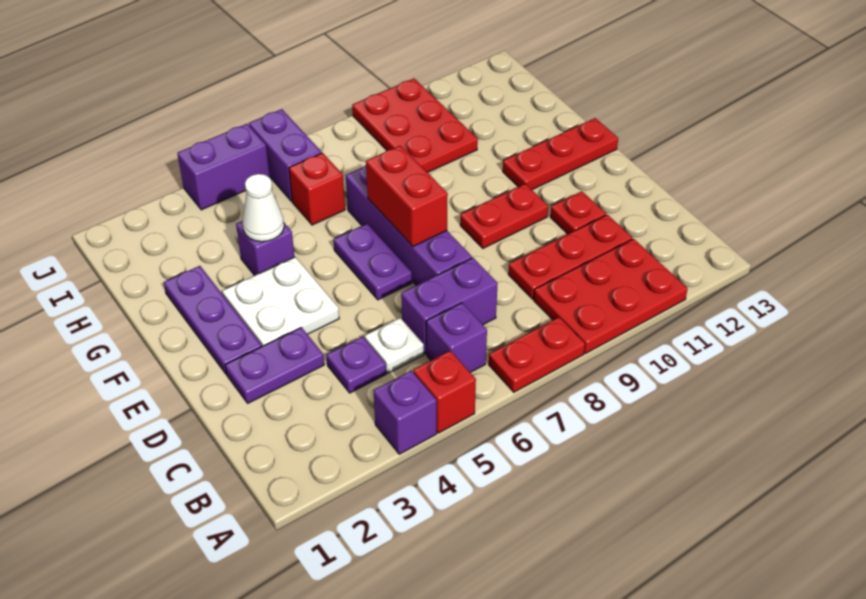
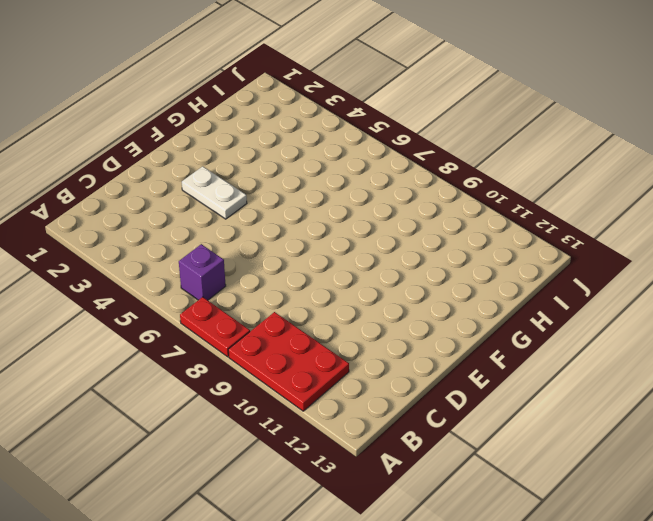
white plate E3:E4 level 1 -> white plate E3:F4 level 1
none -> purple brick A4 level 1
none -> red brick A5 level 1
none -> purple plate C4 level 1

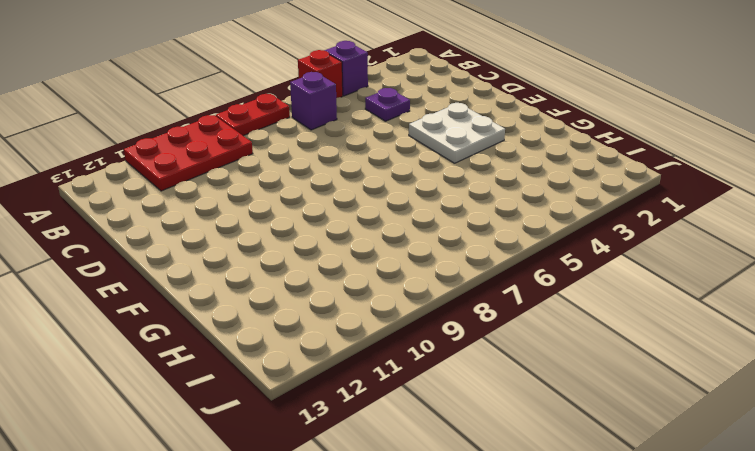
none -> white plate C5 level 1
none -> purple brick C6:C7 level 1
none -> red plate C9:C11 level 1

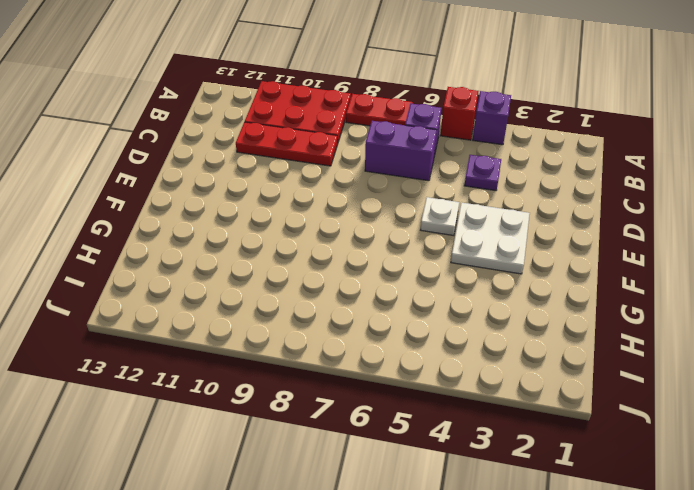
white plate E5 level 1 -> white plate C5 level 1
none -> purple plate D2:D3 level 1
none -> purple brick D7:G7 level 1
none -> red plate D11 level 1

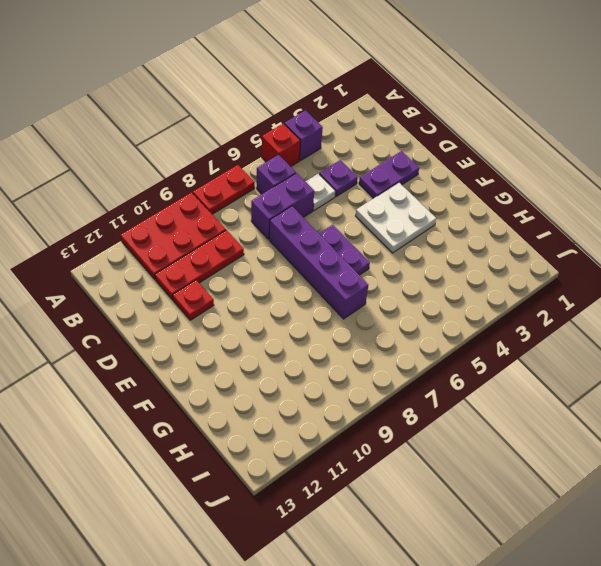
none -> purple plate E2:G2 level 1
none -> red plate E9:E10 level 1
none -> red plate F11:F13 level 1

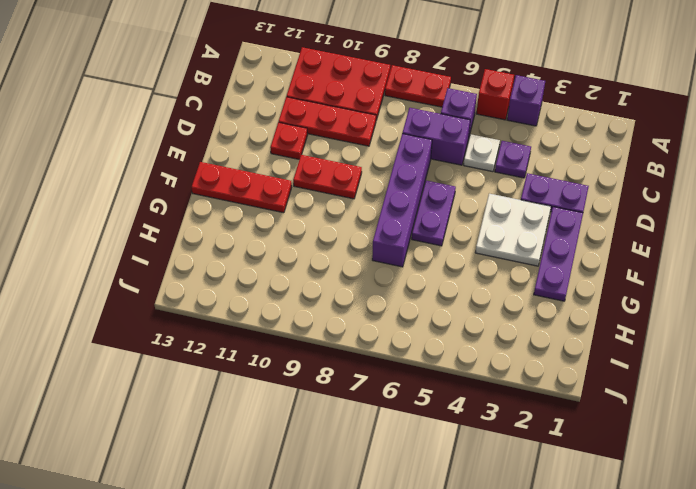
none -> purple brick G4 level 1
none -> red brick H6 level 1
none -> red plate H9:J10 level 1

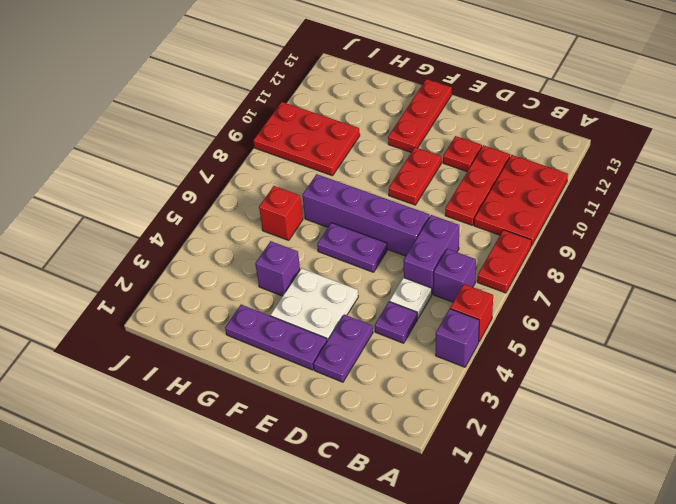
none -> purple brick I6:J6 level 1
none -> purple brick J4:J5 level 1
none -> red brick E7:F7 level 2

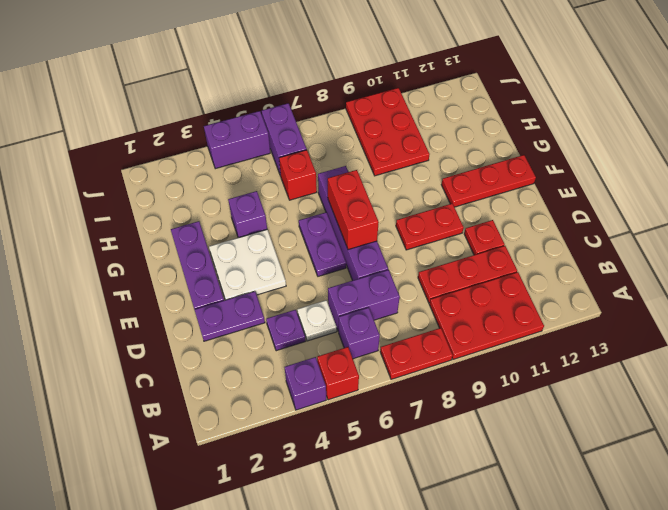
none -> white cone G4 level 2

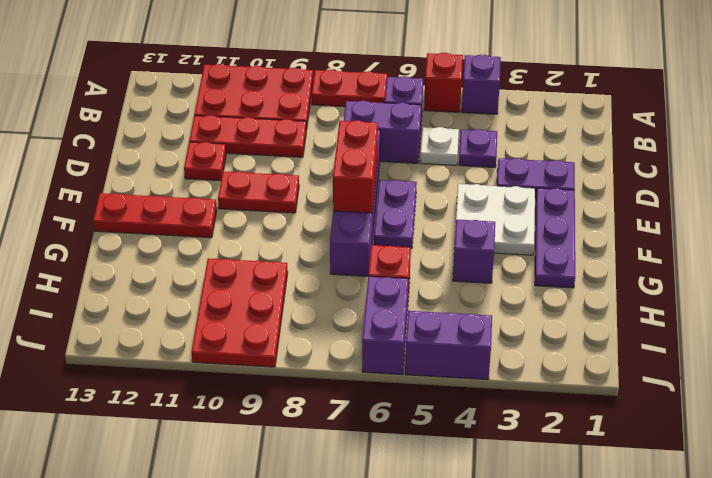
none -> white cone G4 level 2

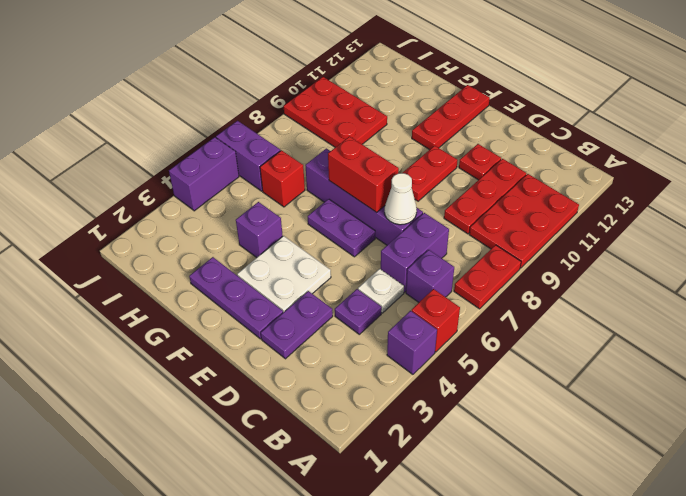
white cone D7 level 2 -> white cone G4 level 2

